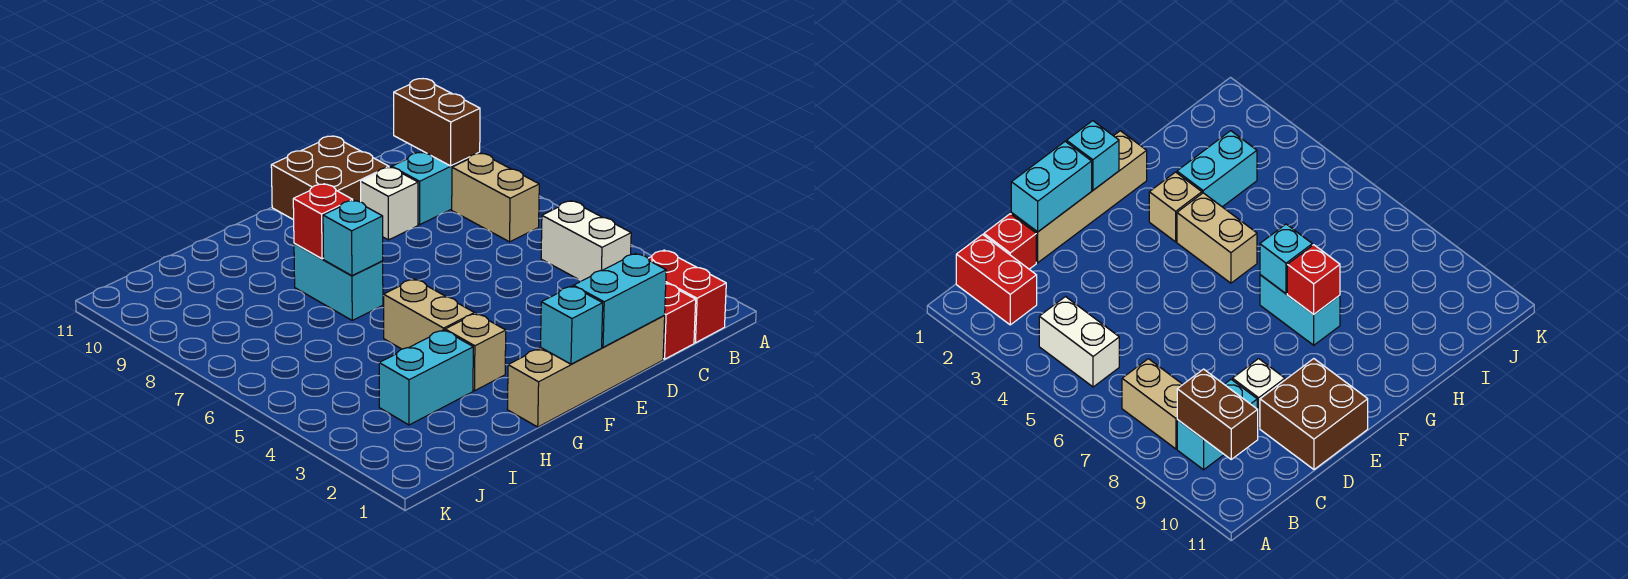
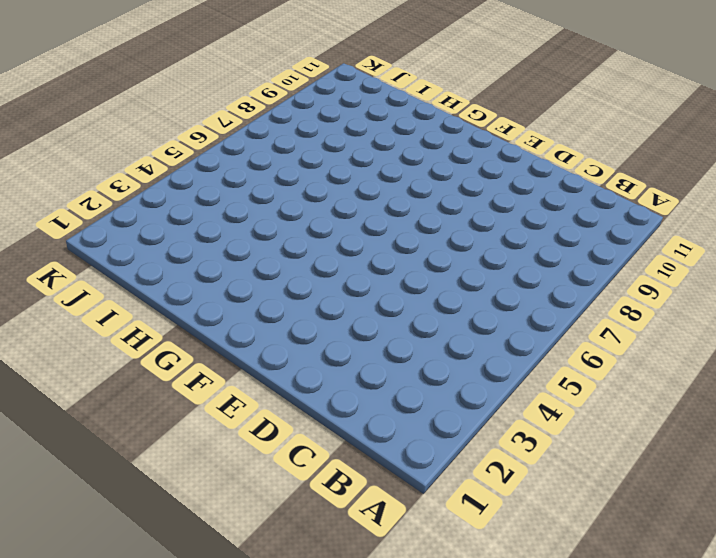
none -> red brick B1:B2 level 1
none -> white brick B4:B5 level 1
none -> tan brick B7:B8 level 1

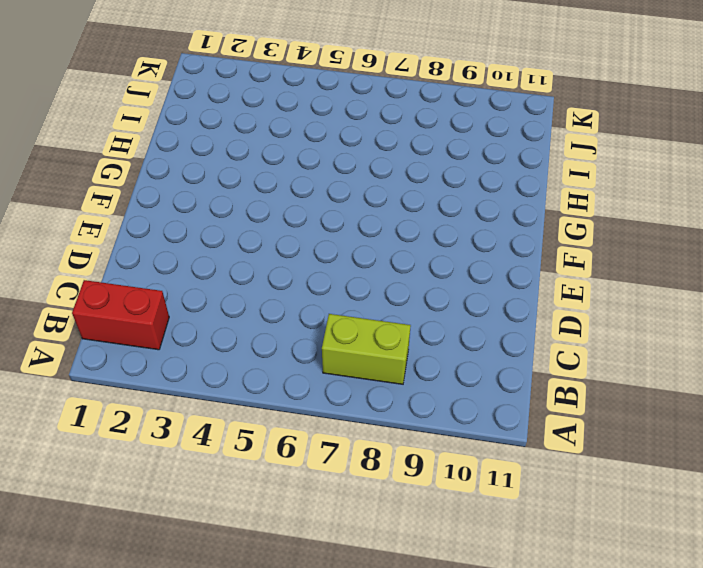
lime brick B7:B8 level 1 -> tan brick B7:B8 level 1
none -> white brick B4:B5 level 1
none -> cyan brick B9:C9 level 1
none -> red brick C1 level 1

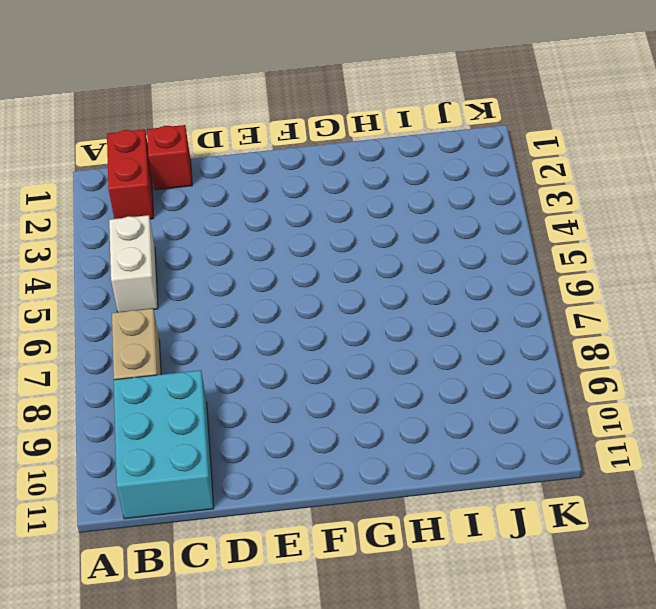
cyan brick B9:C11 level 1 -> cyan brick B9:C9 level 1
none -> tan brick D1:G1 level 1
none -> white brick D9 level 1
none -> brown brick D10:E11 level 1

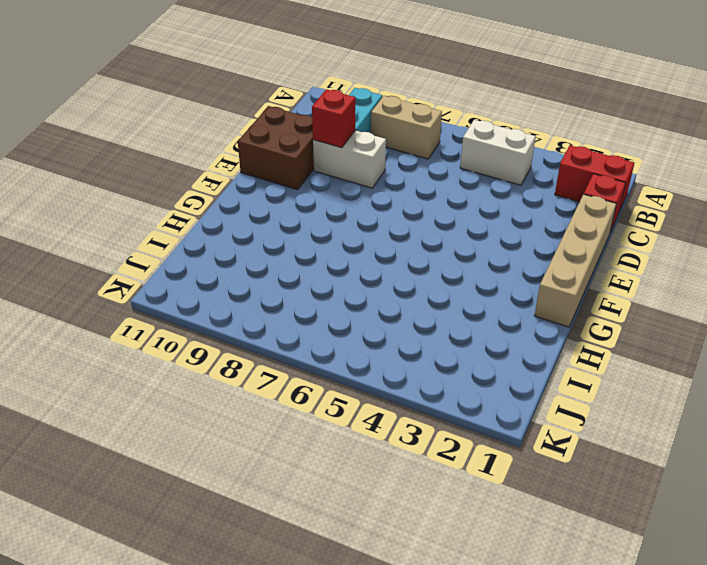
white brick D8:D9 level 1 -> white brick D9 level 1
red brick D9 level 2 -> red brick G8 level 2
none -> tan brick G3 level 1
none -> tan brick G4:G5 level 1
none -> cyan brick G7:G8 level 1

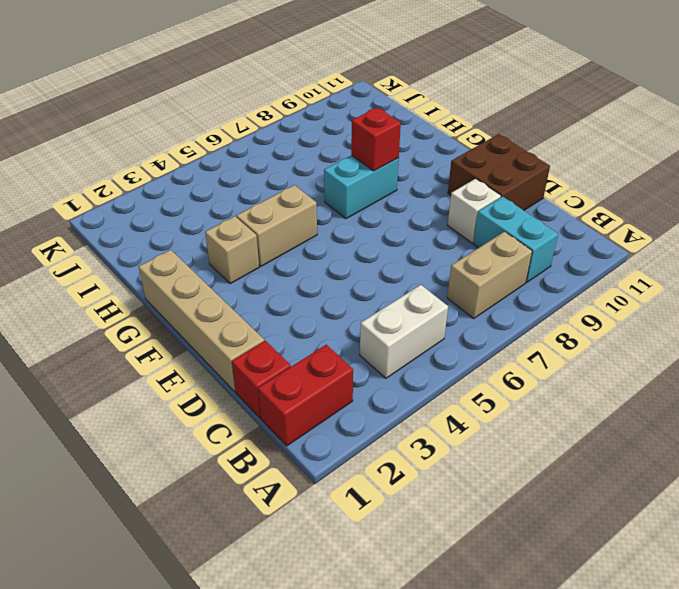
none -> cyan brick H3:I3 level 1
none -> brown brick B9:B10 level 2
none -> cyan brick D1:E1 level 2

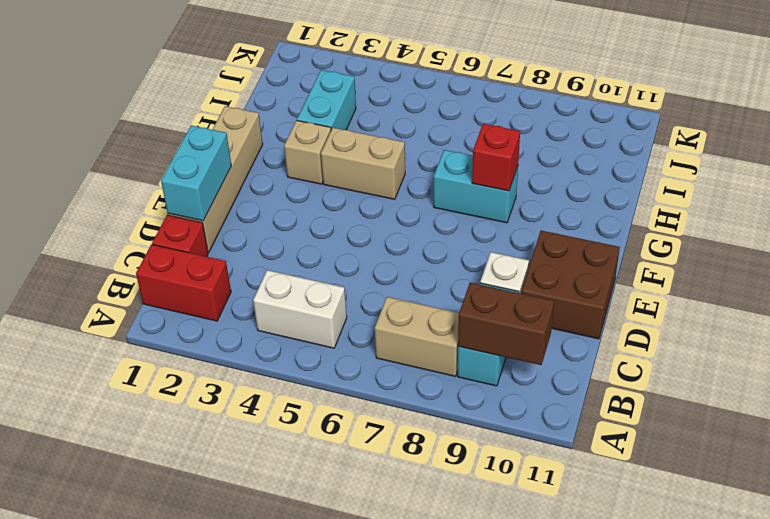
none -> cyan brick F1 level 2
none -> cyan brick G7 level 2

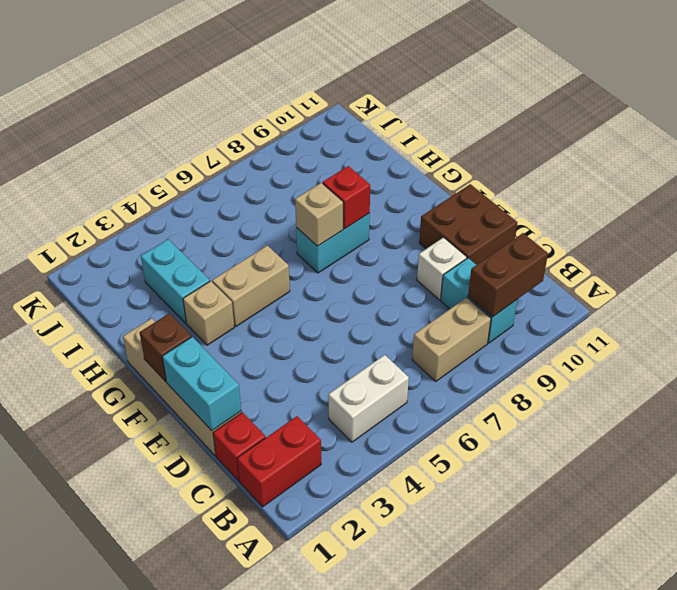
brown brick F1 level 2 -> cyan brick F1 level 2
tan brick G7 level 2 -> cyan brick G7 level 2

